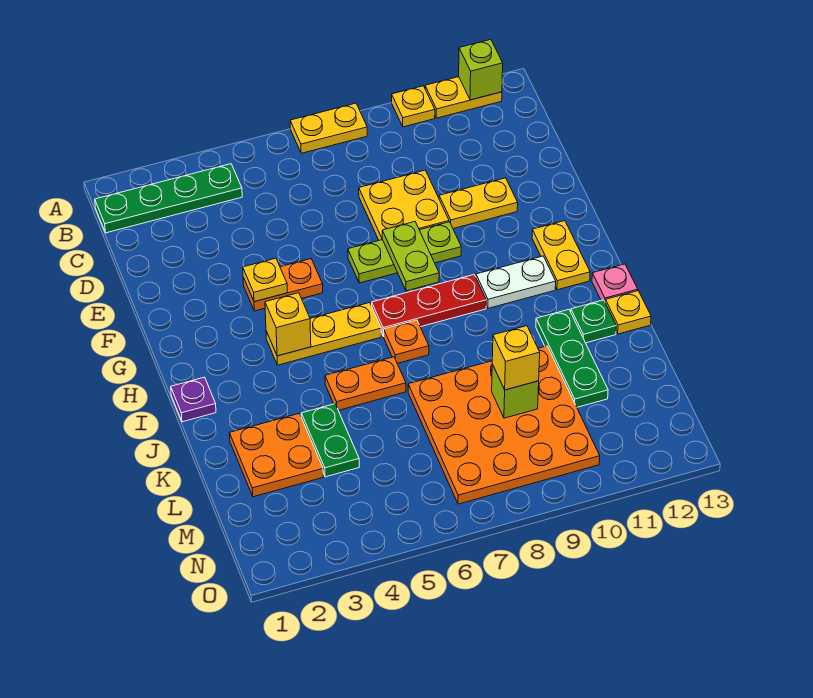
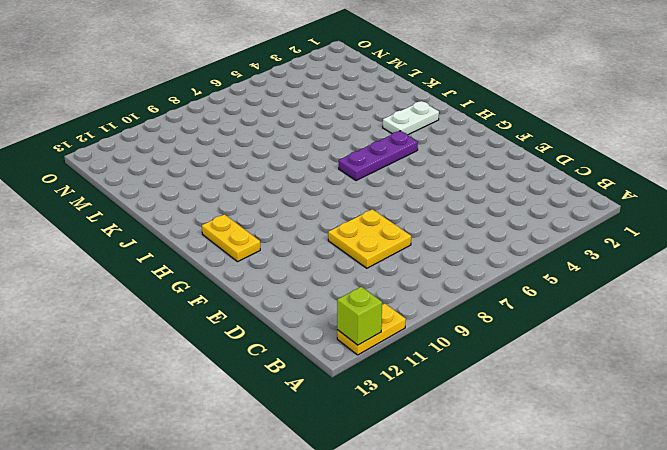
purple plate H4:H6 level 1 -> yellow plate H4:H6 level 1
white plate I2:I3 level 1 -> white plate H10:H11 level 1
none -> yellow plate A7:A8 level 1
none -> yellow plate A10 level 1
none -> green plate B1:B4 level 1

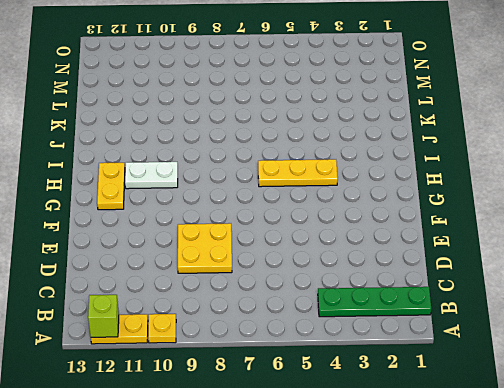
none -> yellow plate A7:A8 level 1
none -> yellow plate E10:E11 level 1
none -> orange plate F4:F5 level 1

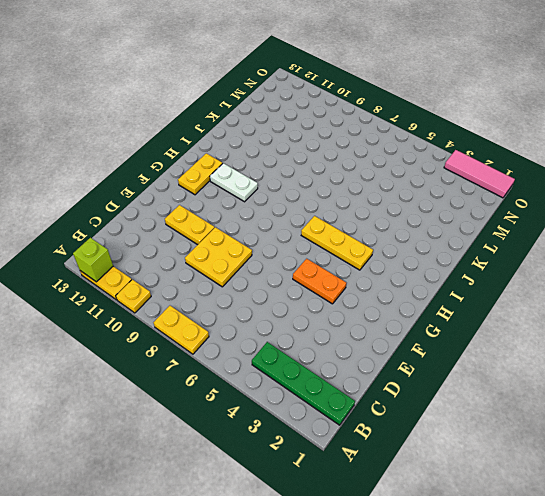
pink tile O1:O3 level 1 -> none
none -> lime plate F7:F9 level 1
none -> red plate H7:H9 level 1
none -> purple plate I1 level 1

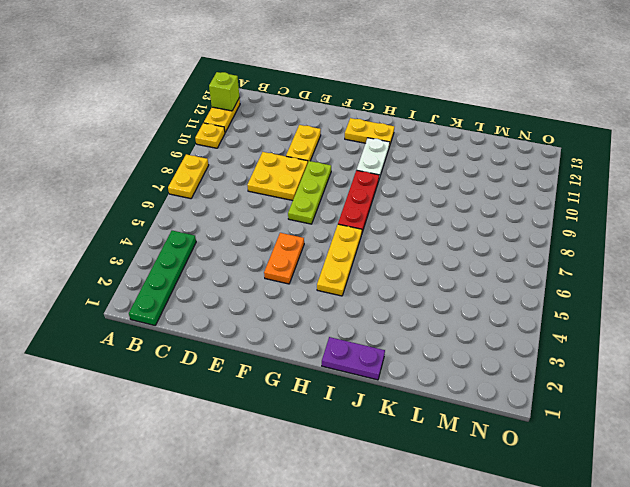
purple plate I1:J1 level 1 -> purple plate I1 level 1
none -> orange plate I7 level 1
none -> pink plate I13 level 1
none -> orange plate J5:J6 level 1

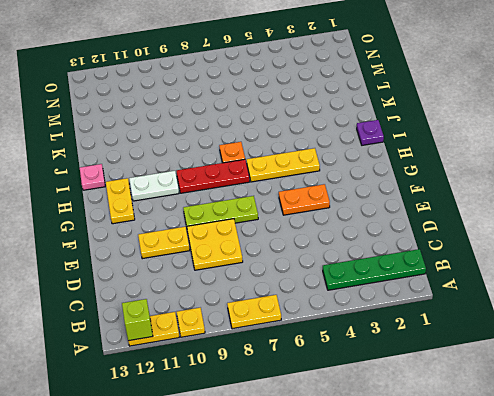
none -> orange plate J5:J6 level 1
none -> green plate J11:L11 level 1
none -> green plate J12 level 1

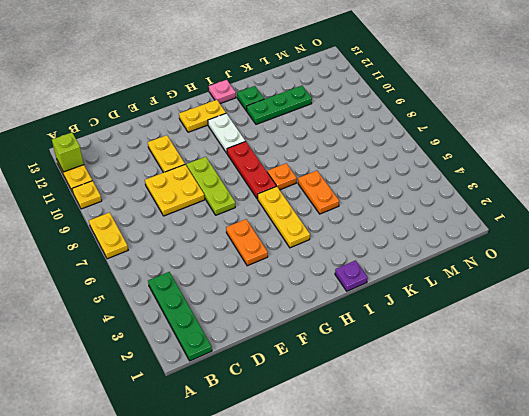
none -> yellow plate J13 level 1
none -> orange plate K2:L3 level 1
none -> green plate K4:L4 level 1

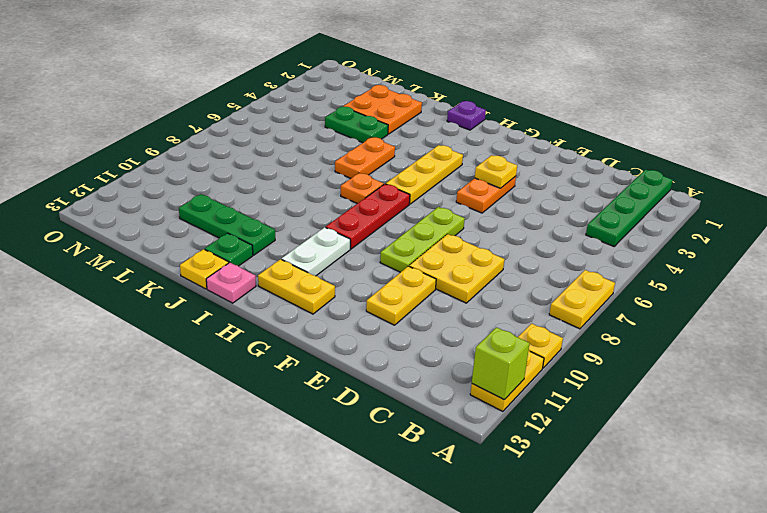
none -> orange plate K7:N10 level 1
none -> lime plate F8:G8 level 2
none -> yellow brick H4 level 2

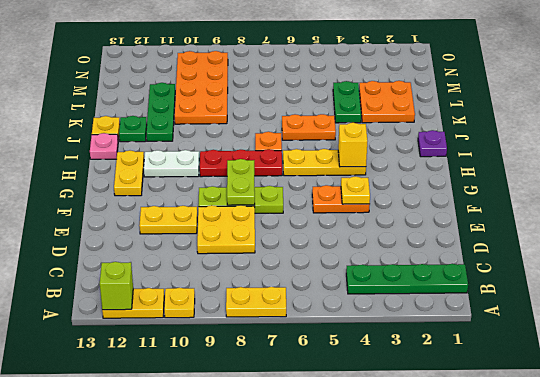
orange plate K9:N10 level 1 -> orange plate K7:N10 level 1
none -> lime brick L9 level 2
none -> yellow brick L9 level 3

